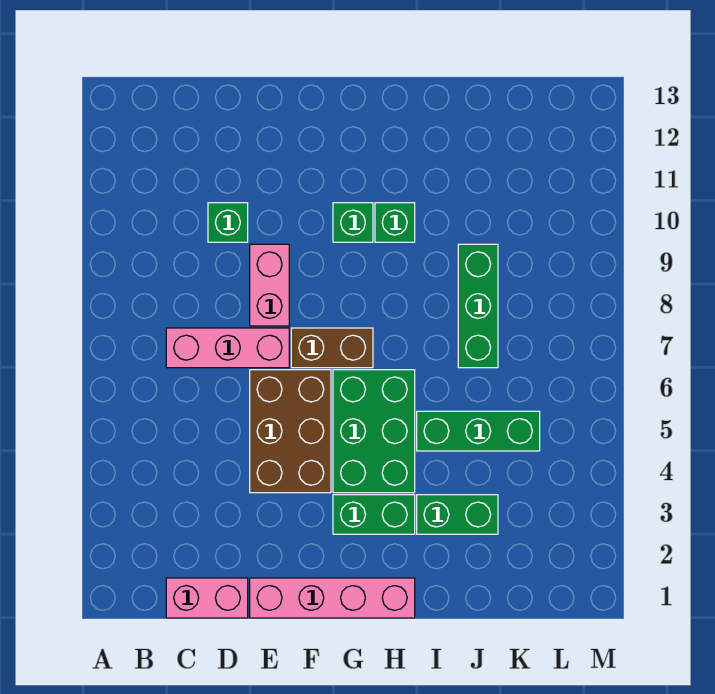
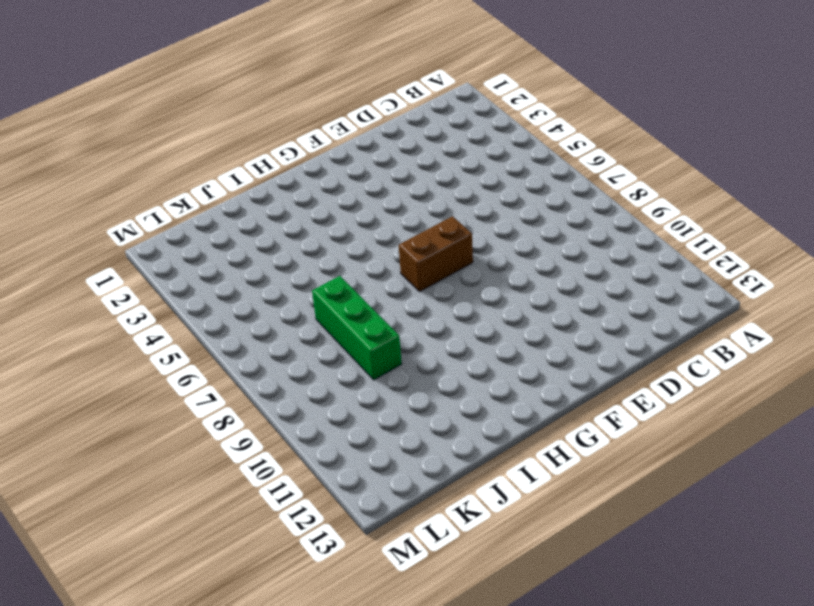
none -> pink brick C1:D1 level 1
none -> pink brick C7:E7 level 1
none -> green brick D10 level 1

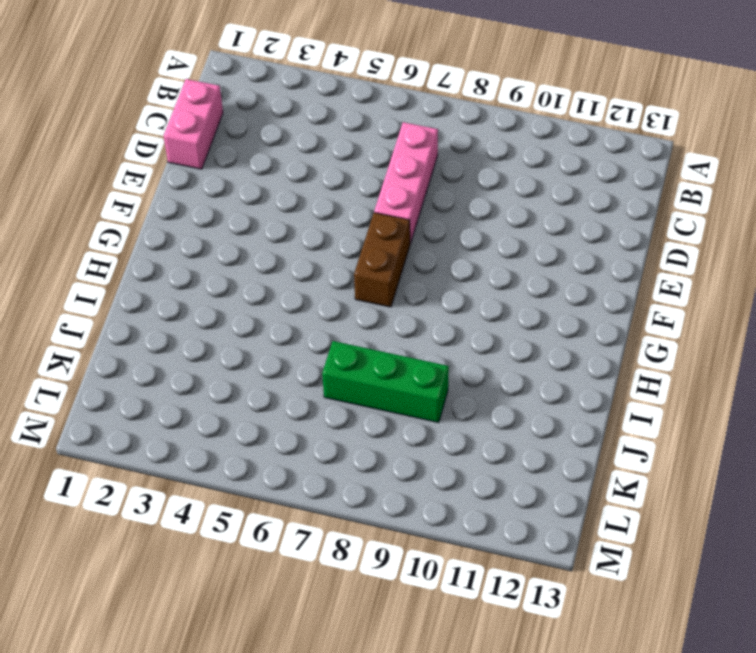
none -> green brick D10 level 1
none -> pink brick E1:H1 level 1
none -> brown brick E4:F6 level 1

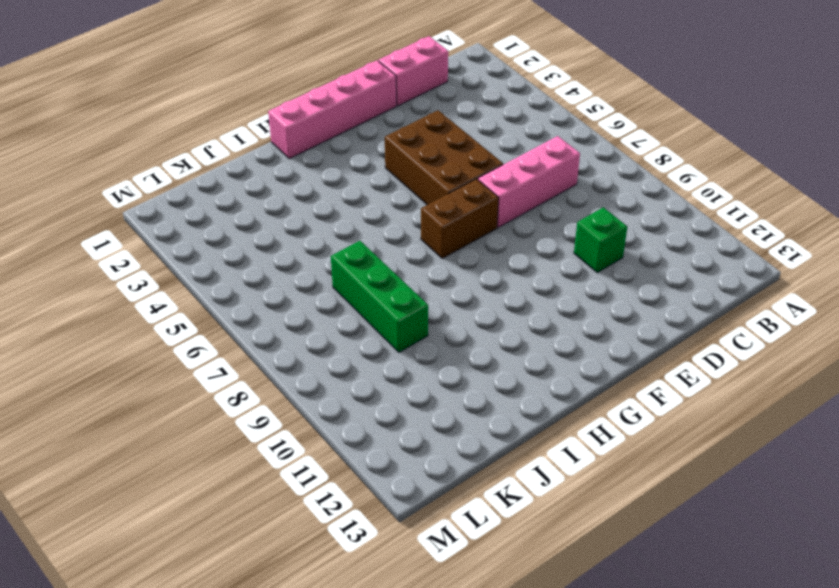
none -> pink brick E8:E9 level 1
none -> green brick G3:H3 level 1
none -> green brick G4:H6 level 1

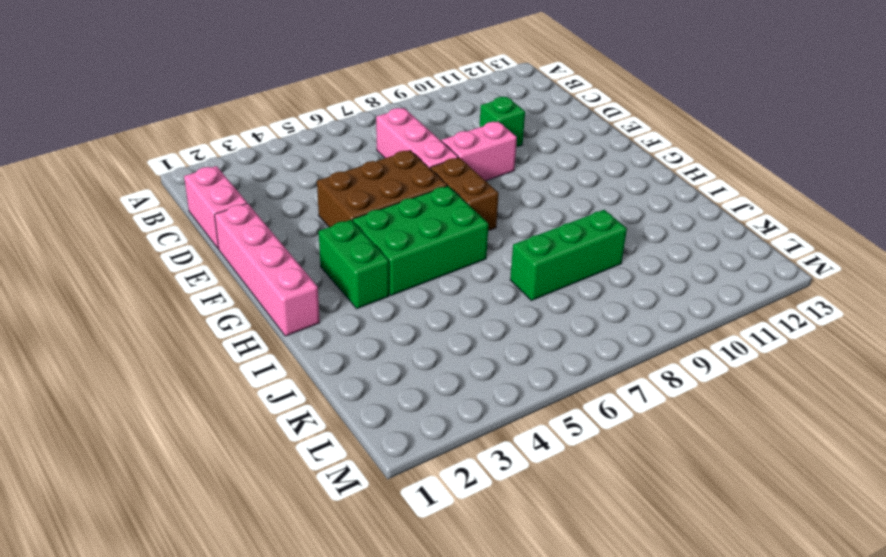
none -> green brick G10 level 1
none -> green brick H10 level 1
none -> green brick I3:J3 level 1

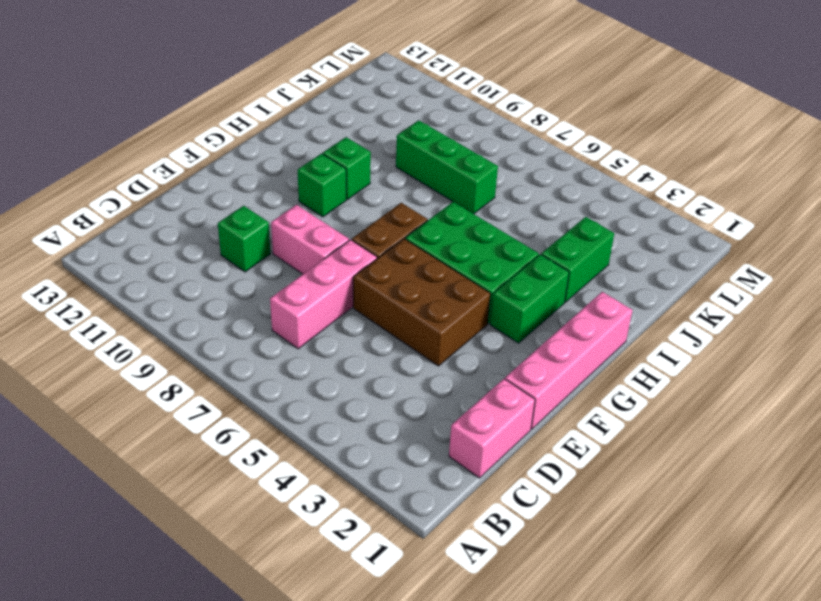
none -> green brick I5:K5 level 1

